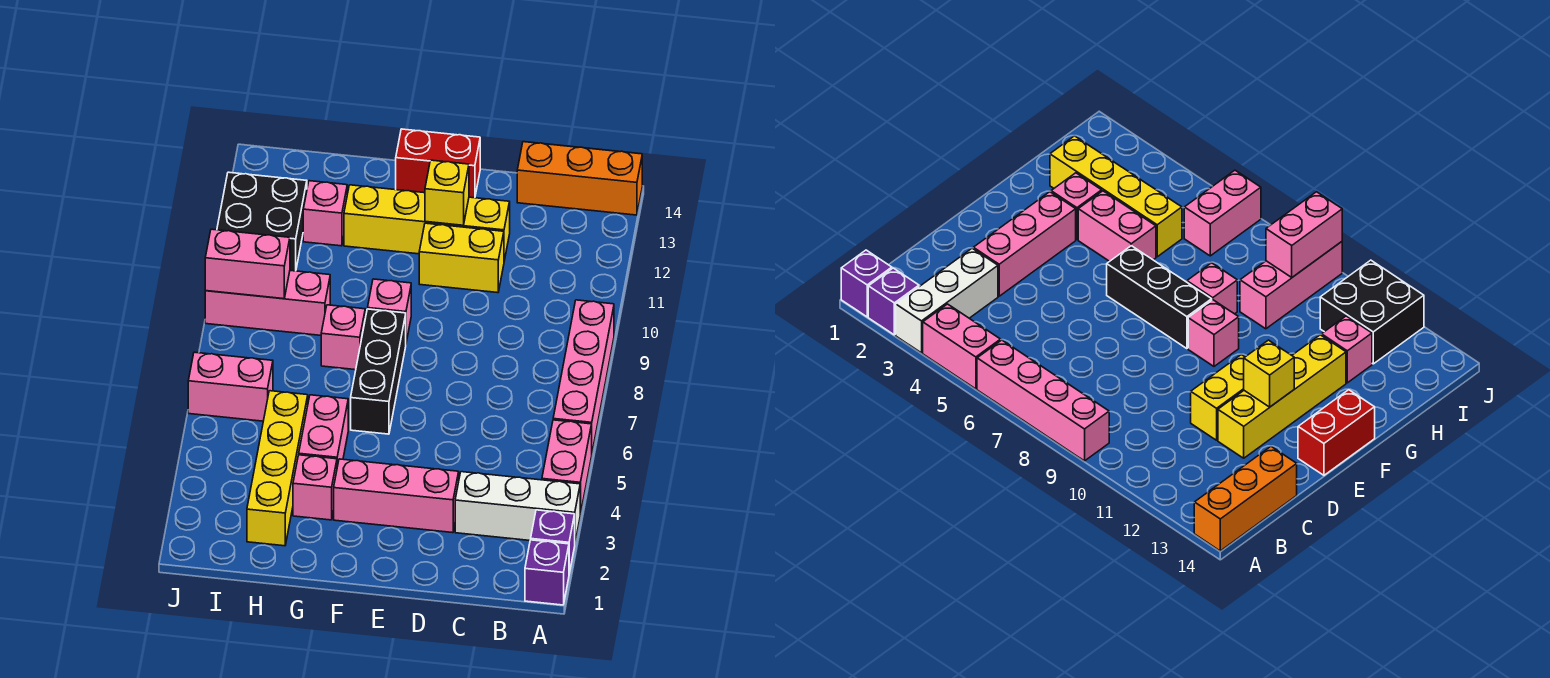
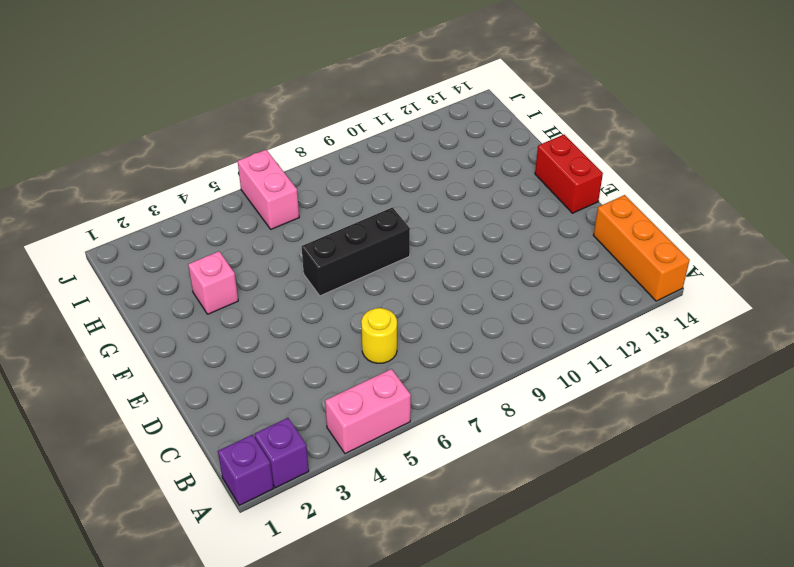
yellow round brick C6 level 1 -> none
none -> white brick A3:C3 level 1
none -> pink brick A6:A9 level 1
none -> pink brick D3:F3 level 1

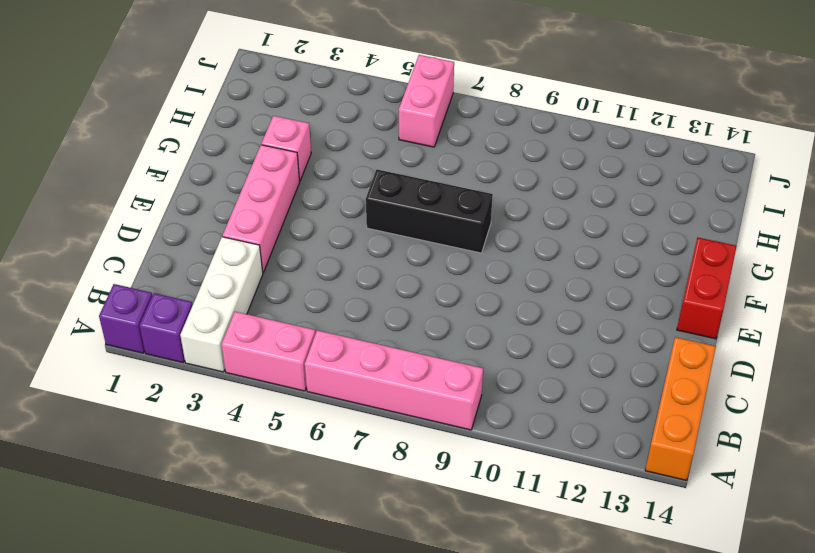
none -> yellow brick D11:E11 level 1
none -> yellow brick D12:G12 level 1
none -> pink brick F9 level 1

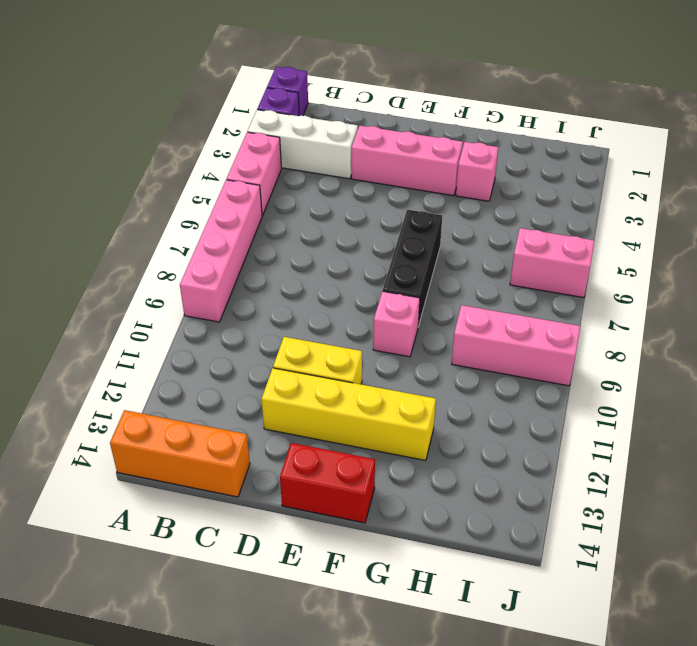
none -> pink brick G4:G5 level 1
none -> pink brick G8 level 1
none -> yellow brick H2:H5 level 1

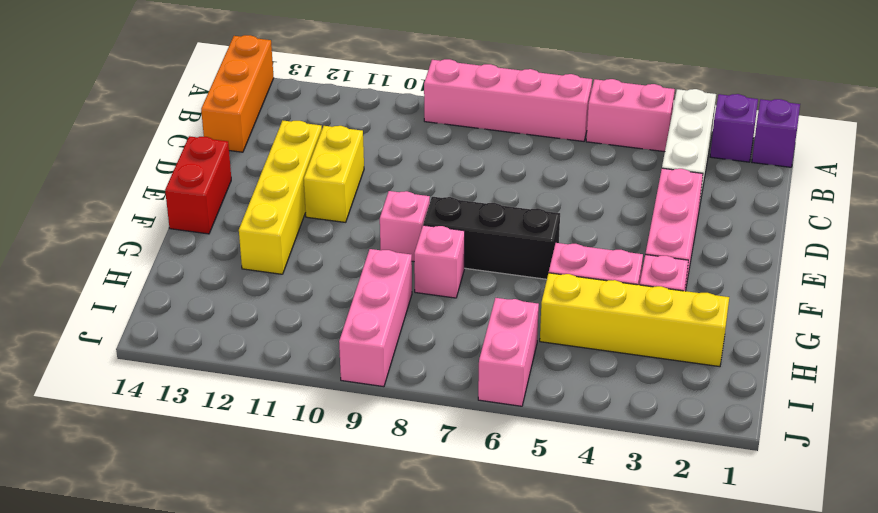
none -> pink brick H12 level 1
none -> black brick I11:J12 level 1
none -> yellow brick E12 level 2

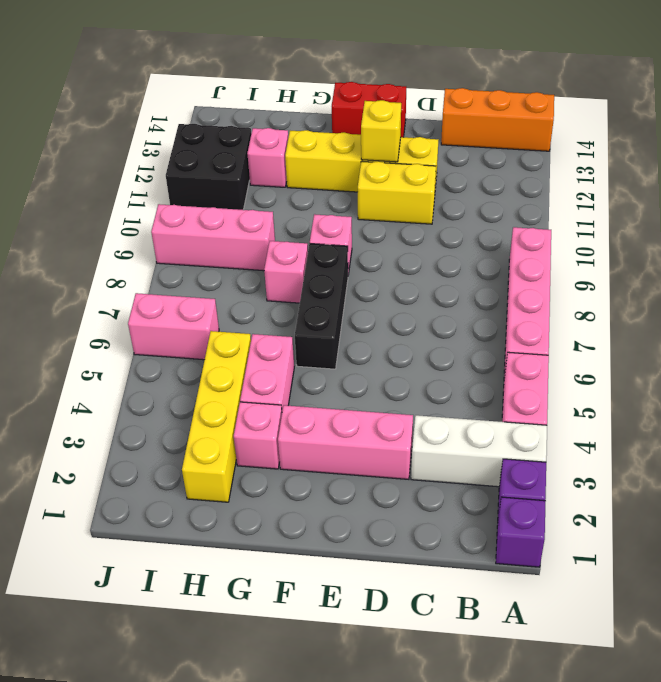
none -> pink brick I9:J9 level 2

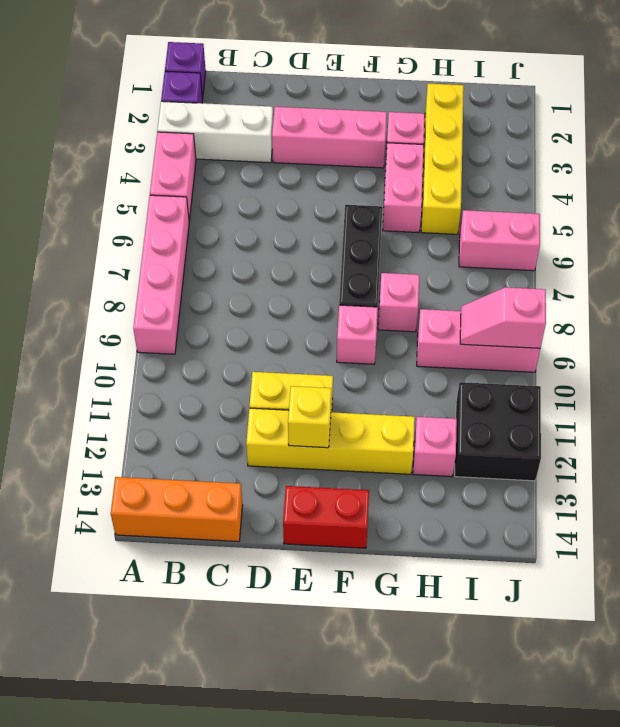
pink slope I9:J9 level 2 top J -> pink brick I9:J9 level 2

